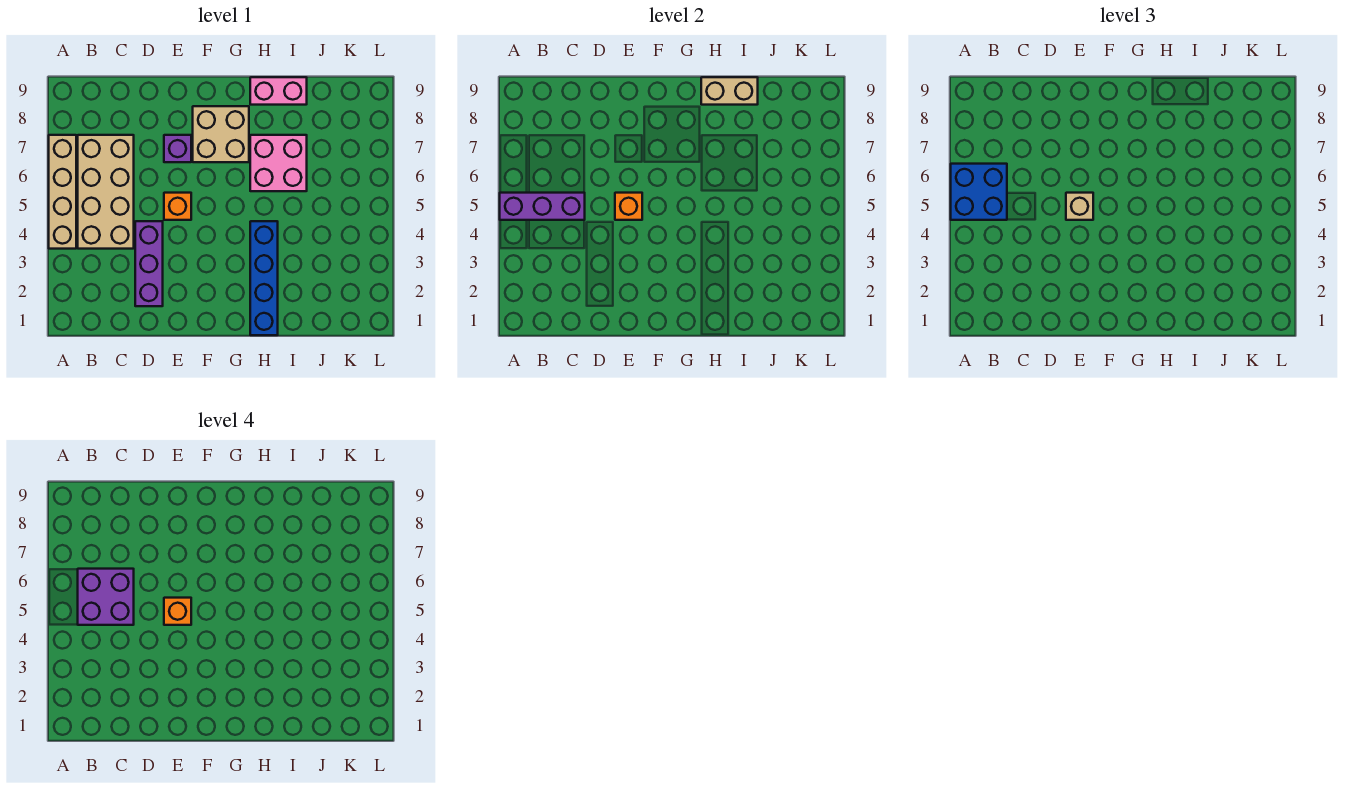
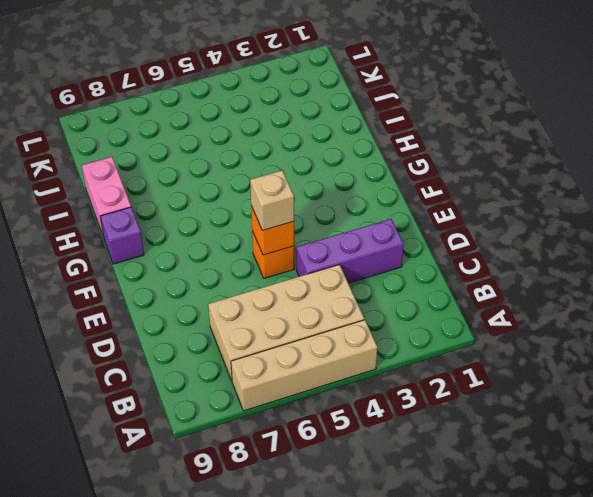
purple brick G9 level 1 -> purple brick E7 level 1
none -> tan brick F7:G8 level 1
none -> blue brick H1:H4 level 1
none -> pink brick H6:I7 level 1

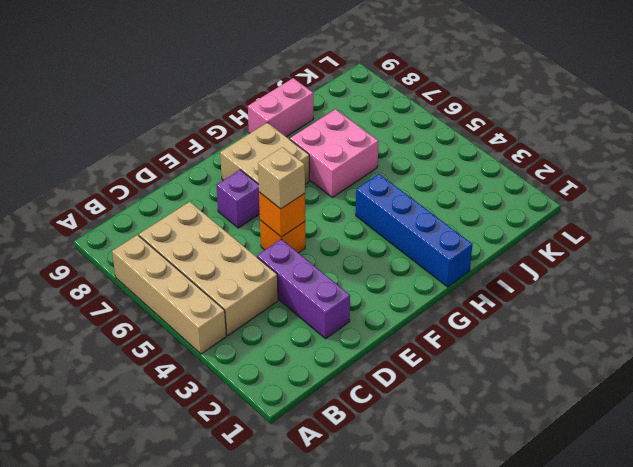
none -> purple brick A5:C5 level 2
none -> tan brick H9:I9 level 2
none -> blue brick A5:B6 level 3

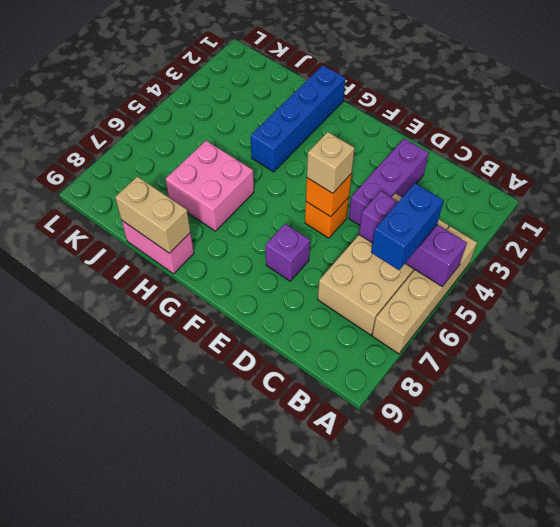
blue brick B5:B6 level 3 -> blue brick A5:B6 level 3
none -> tan brick F7:G8 level 1
none -> purple brick B5:C6 level 4
none -> orange brick E5 level 4

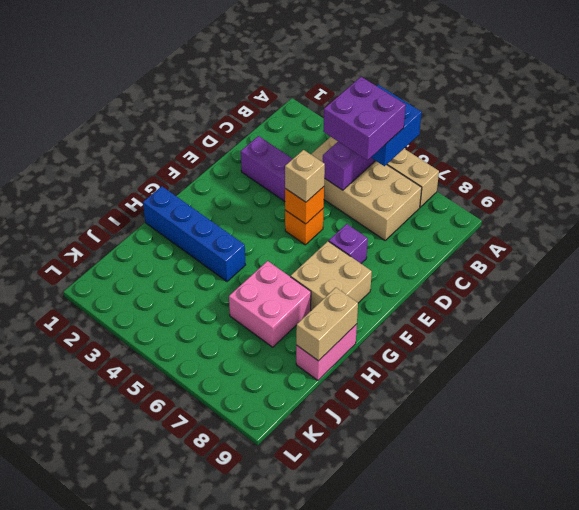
none -> orange brick E5 level 4

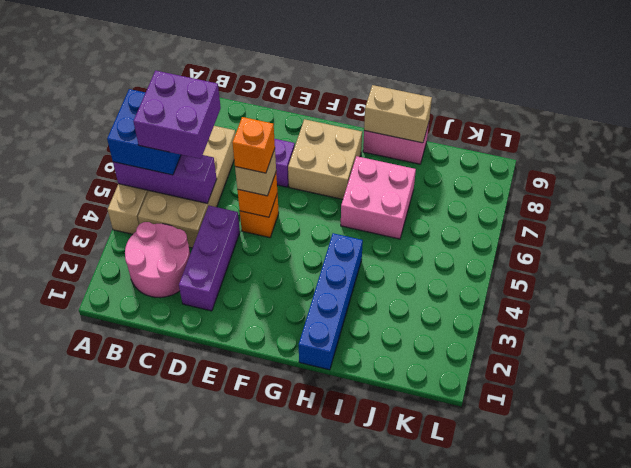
pink round brick B2:C3 level 1 -> none

